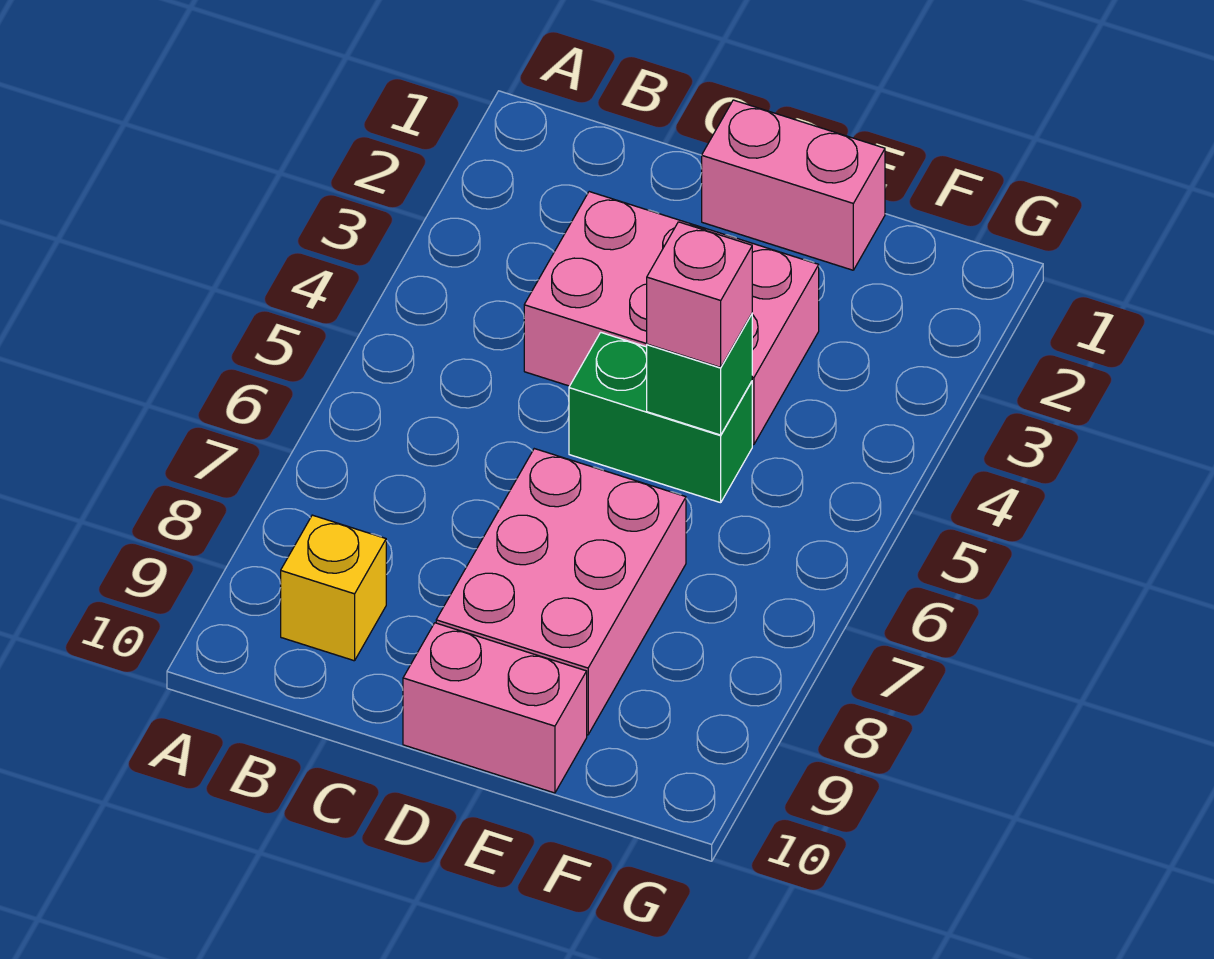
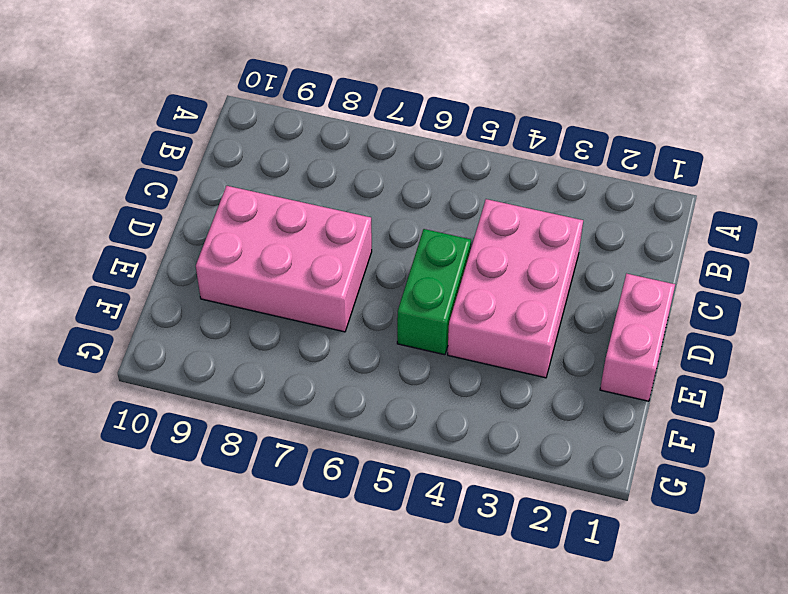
none -> yellow brick B9 level 1
none -> pink brick D10:E10 level 1

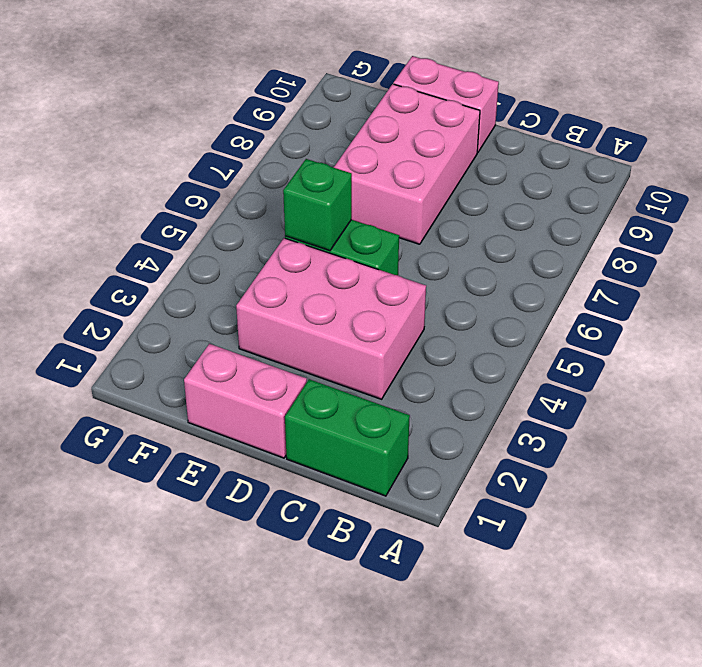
green brick B1:C1 level 1 -> none
none -> yellow brick B9 level 1
none -> pink brick E5 level 3

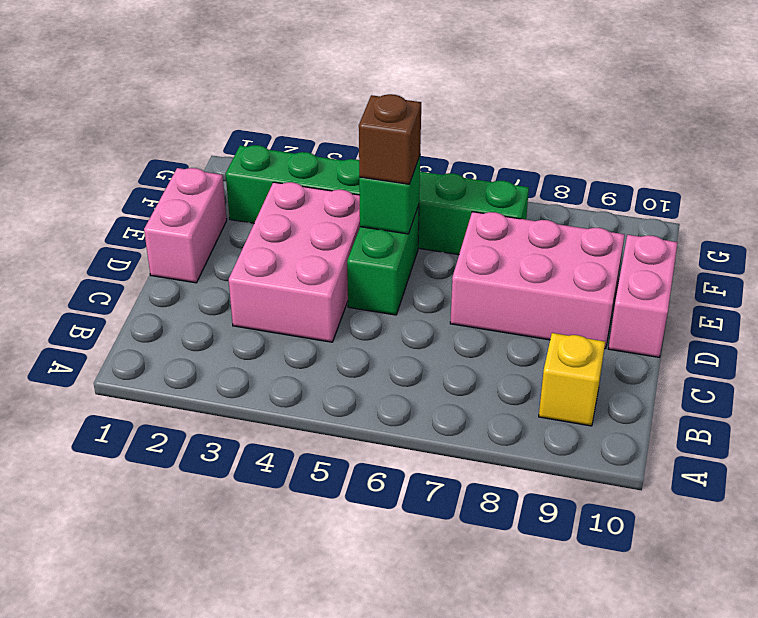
brown brick E5 level 3 -> pink brick E5 level 3
green brick F2:F7 level 1 -> none

